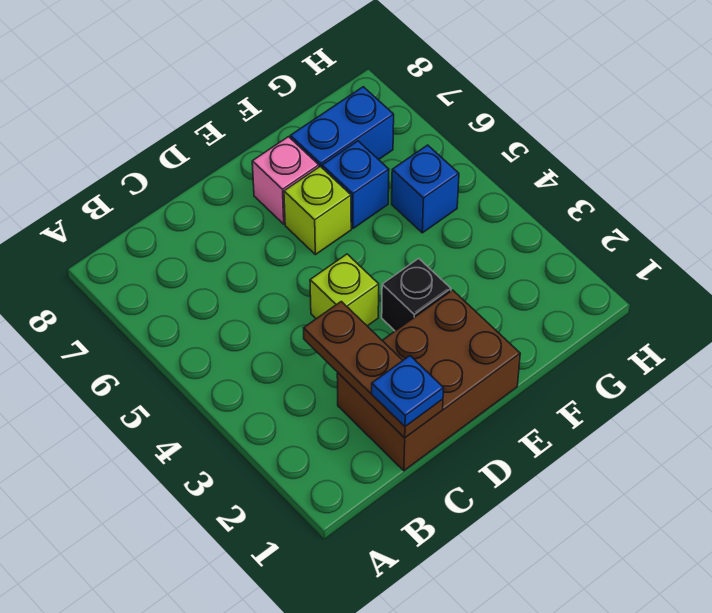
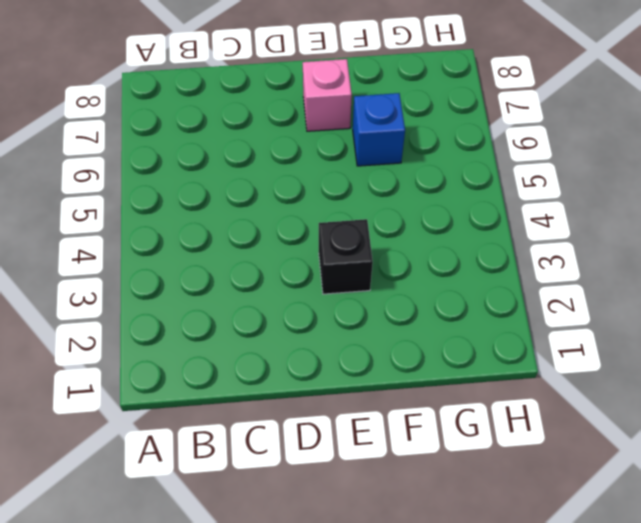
none -> brown brick C1:E2 level 1
none -> lime brick D4 level 1

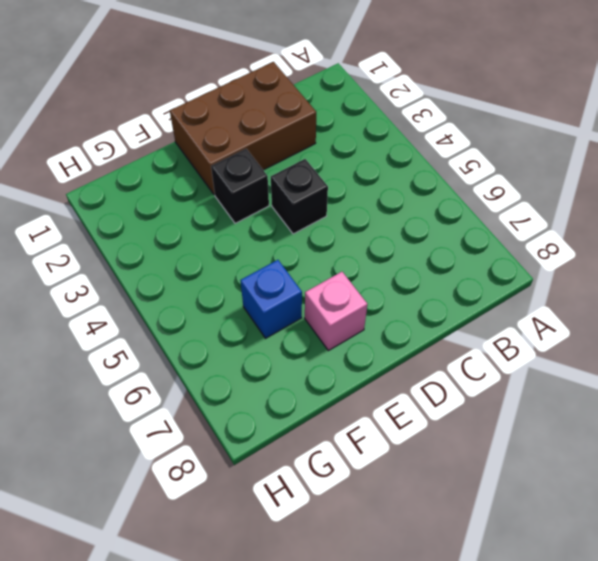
black brick D4 level 1 -> lime brick D4 level 1
none -> lime brick E6 level 1
none -> blue brick F7:G7 level 1

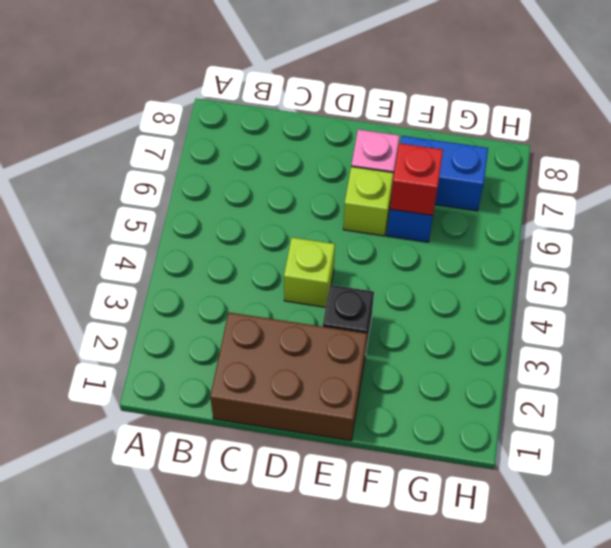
red brick F6 level 2 -> none
none -> blue brick G5 level 1
none -> brown plate C1:C3 level 2

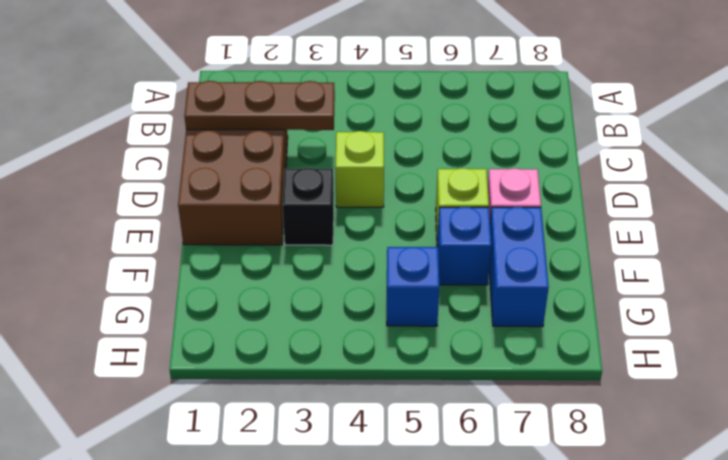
none -> blue plate C1 level 3

